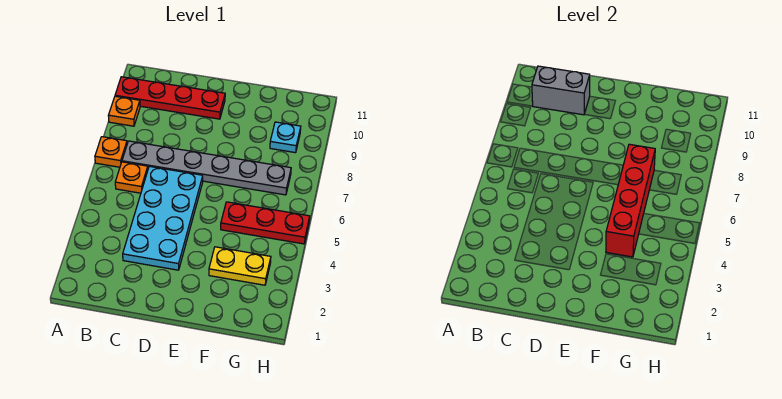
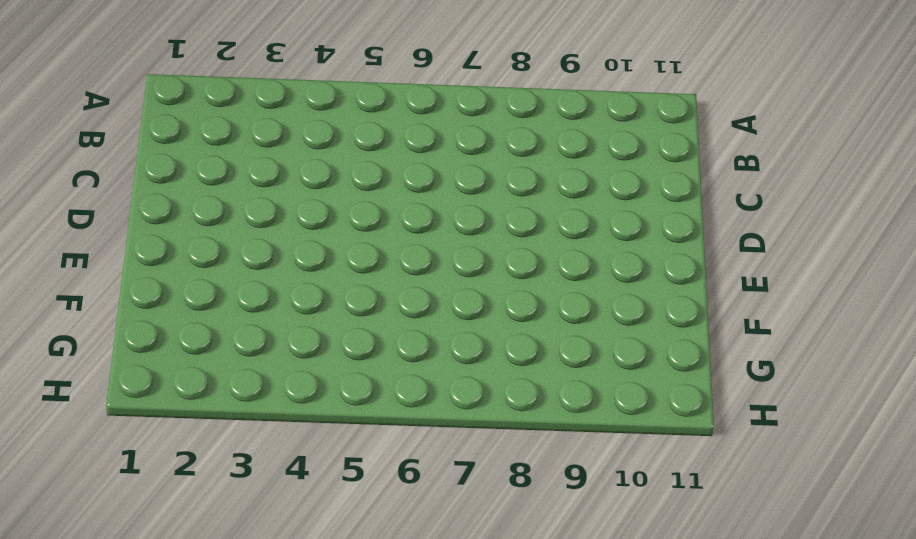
none -> orange plate A7 level 1
none -> orange plate A9 level 1

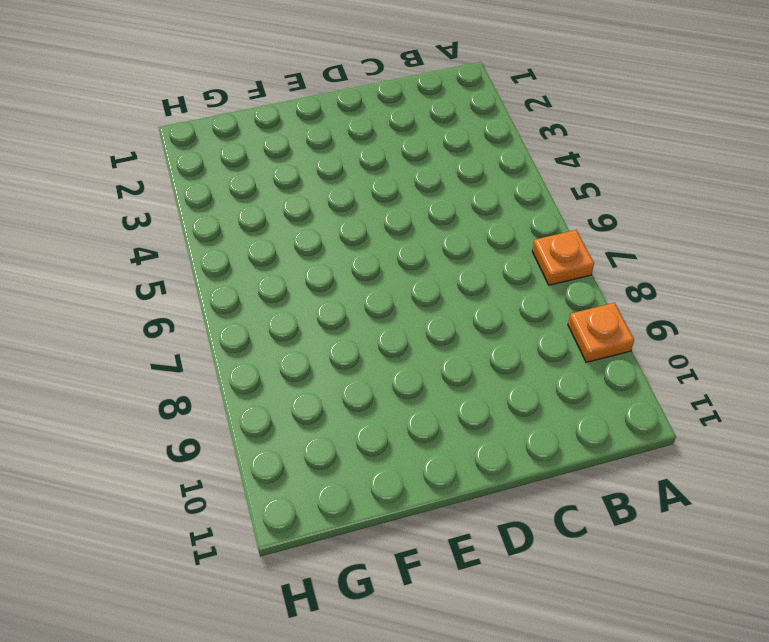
none -> red plate A10:D10 level 1
none -> orange plate B6 level 1

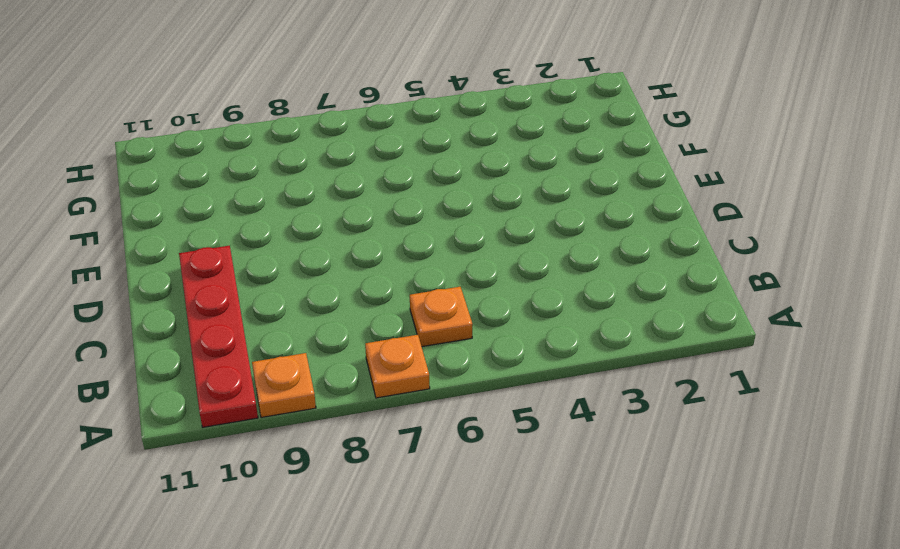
none -> grey plate B7:G7 level 1
none -> cyan plate C3:D6 level 1

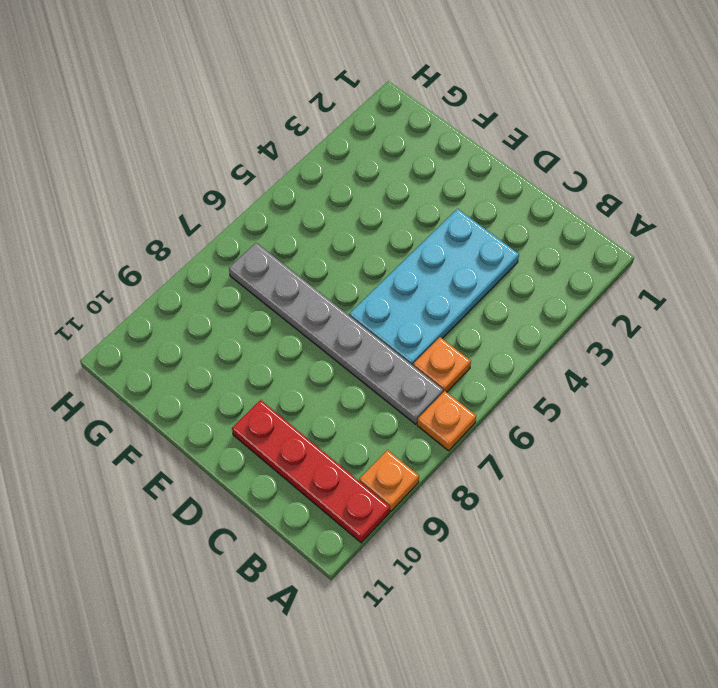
none -> yellow plate F3:G3 level 1
none -> red plate F5:H5 level 1

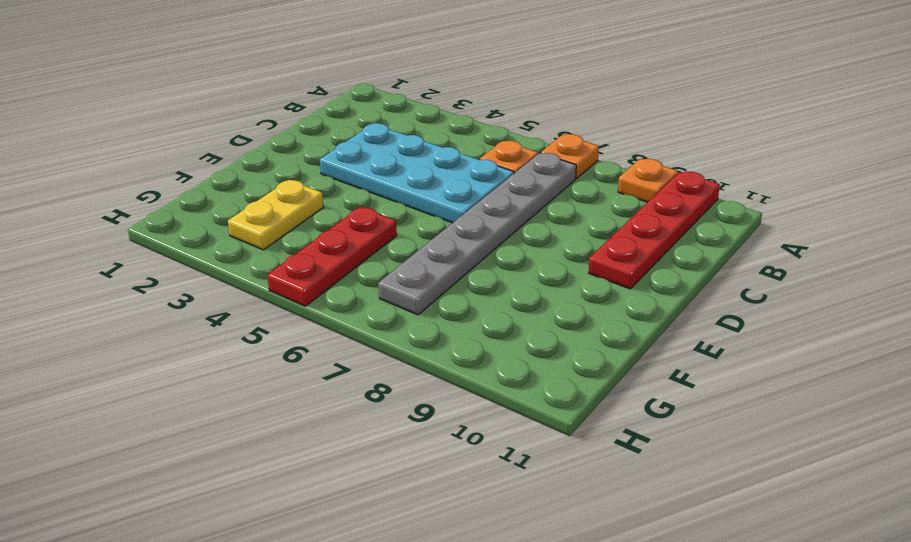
none -> cyan plate G9 level 1
none -> grey brick B10:C10 level 2

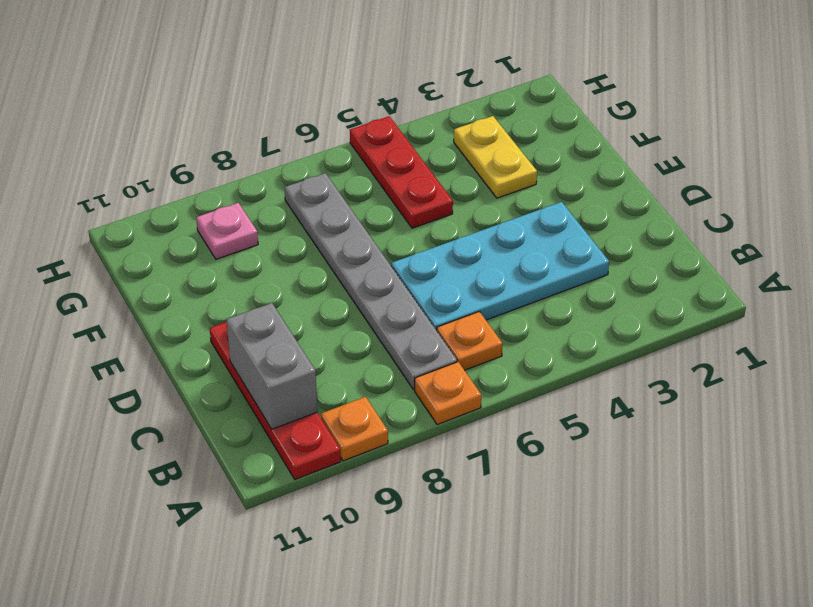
pink plate G9 level 1 -> cyan plate G9 level 1
none -> red brick F4:F7 level 2

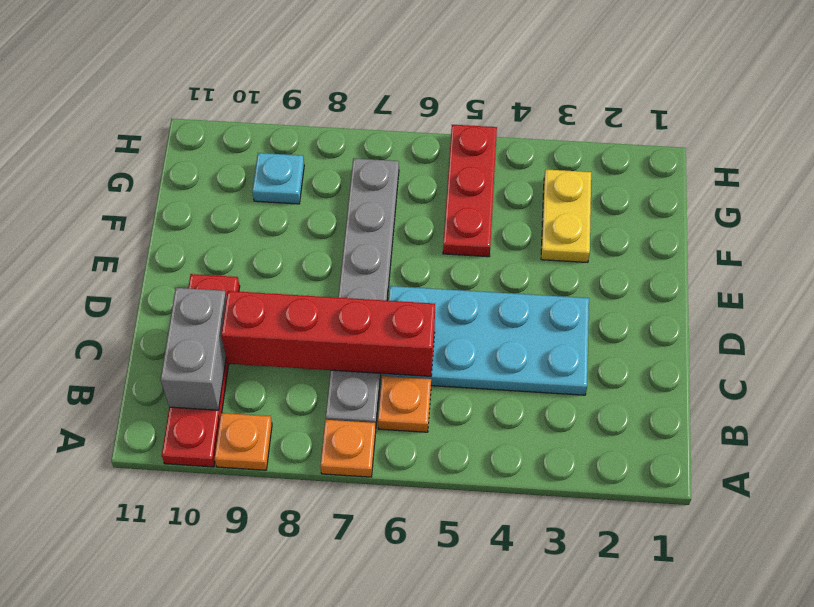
red brick C6:C9 level 2 -> red brick F4:F7 level 2

